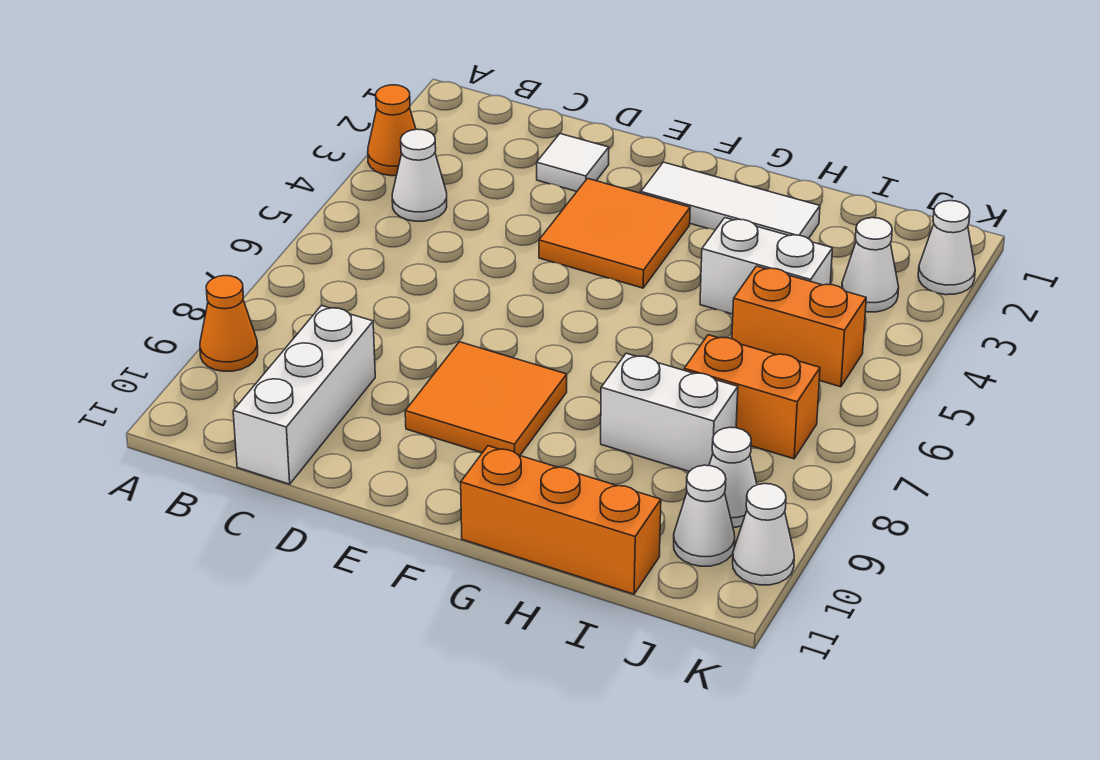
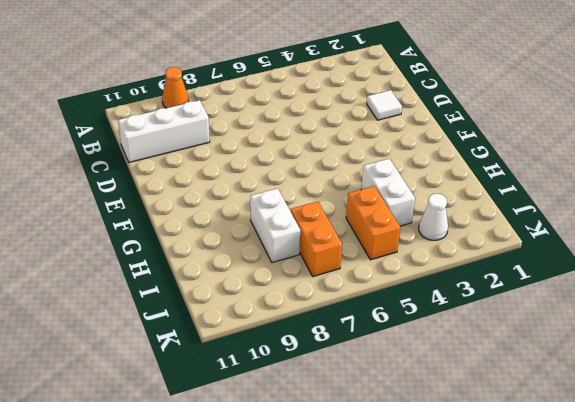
none -> orange cone A3 level 1
none -> white cone B4 level 1
none -> orange tile E3:F4 level 1

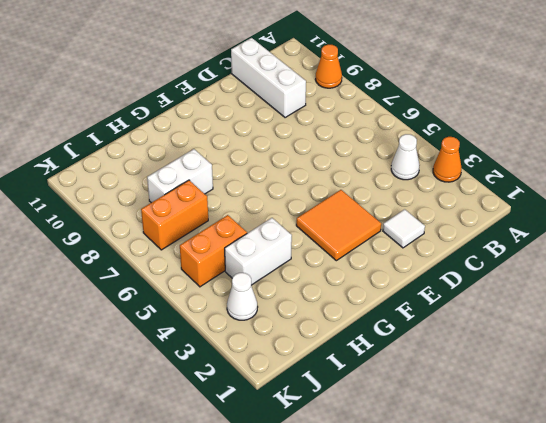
none -> orange tile E8:F9 level 1
none -> white tile F2:H2 level 1
none -> orange brick G11:I11 level 1

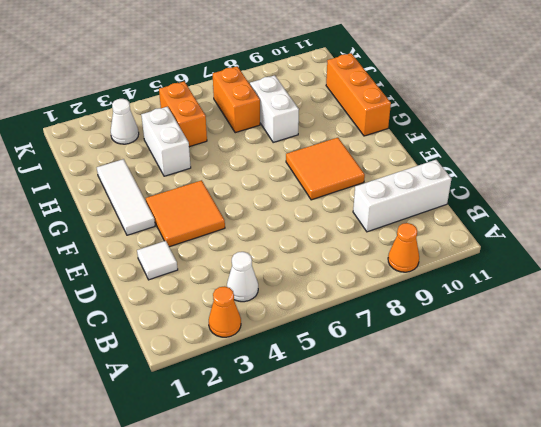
none -> white cone J9 level 1
none -> white cone J10 level 1
none -> white cone K2 level 1

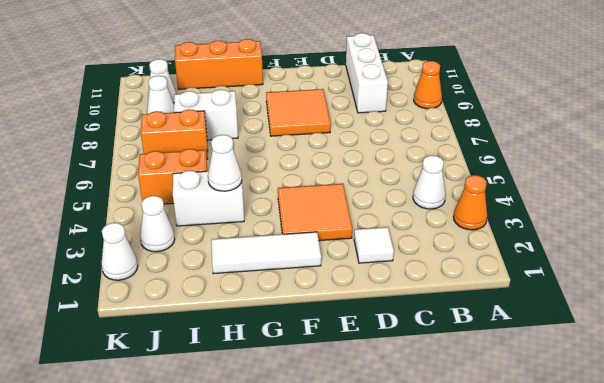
white cone H4 level 2 -> white cone K10 level 1

